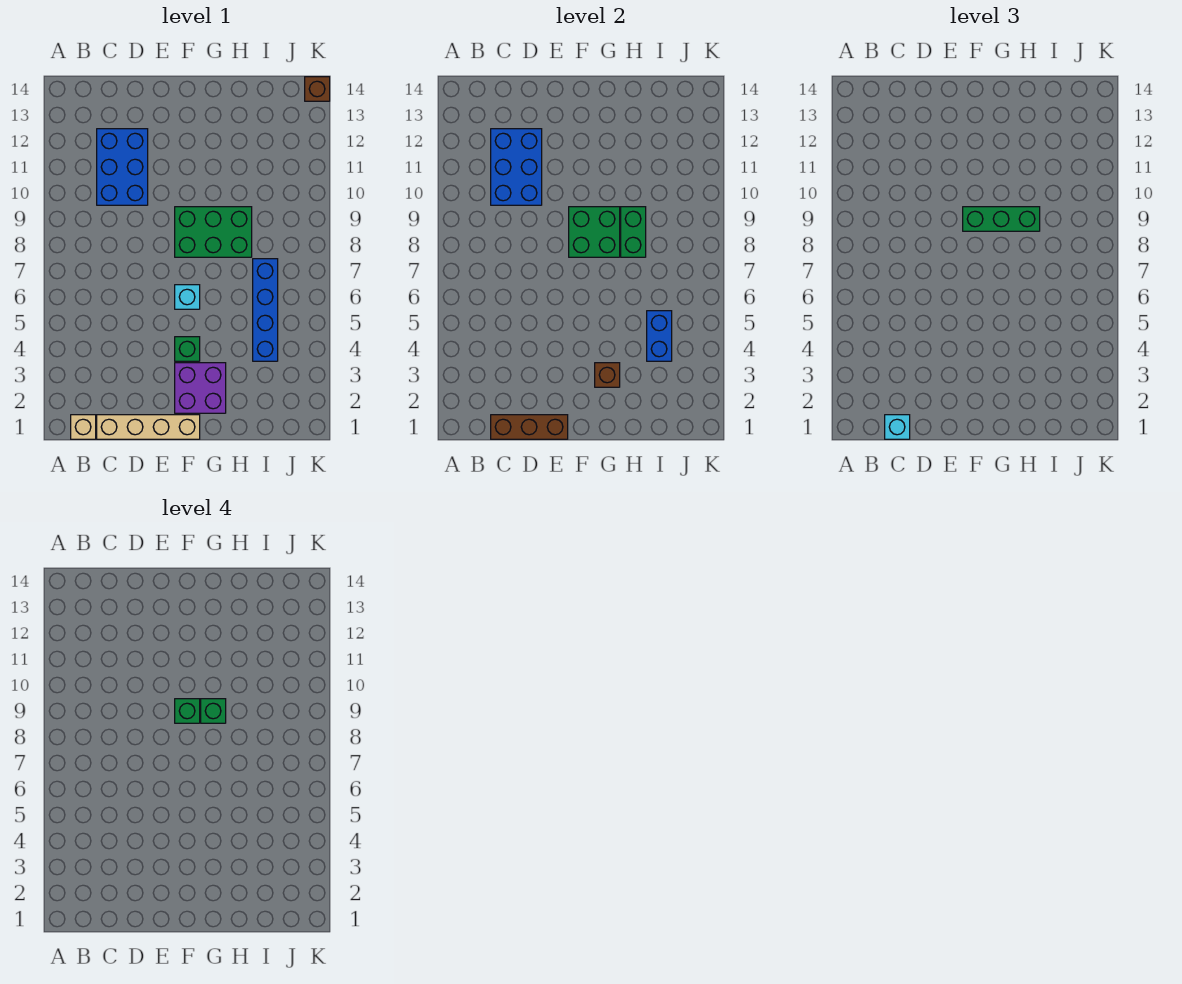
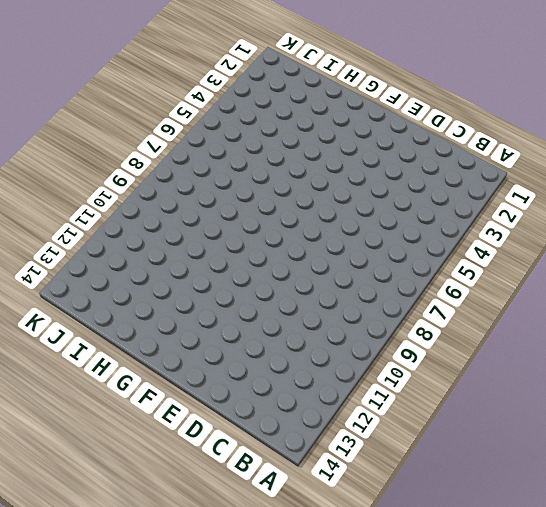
none -> tan brick B1 level 1
none -> tan brick C1:F1 level 1
none -> blue brick C10:D12 level 1

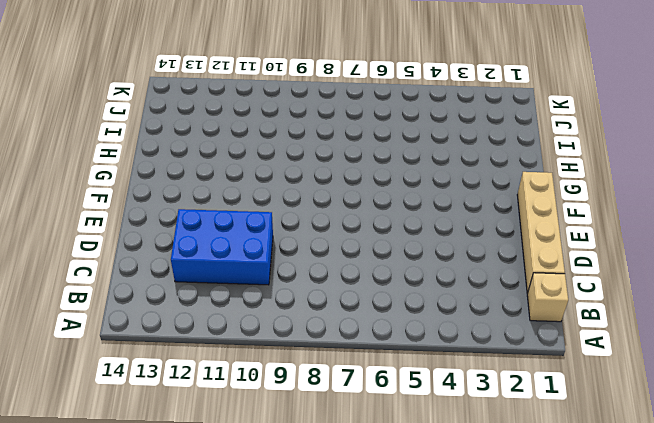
none -> purple brick F2:G3 level 1
none -> green brick F4 level 1
none -> cyan brick F6 level 1

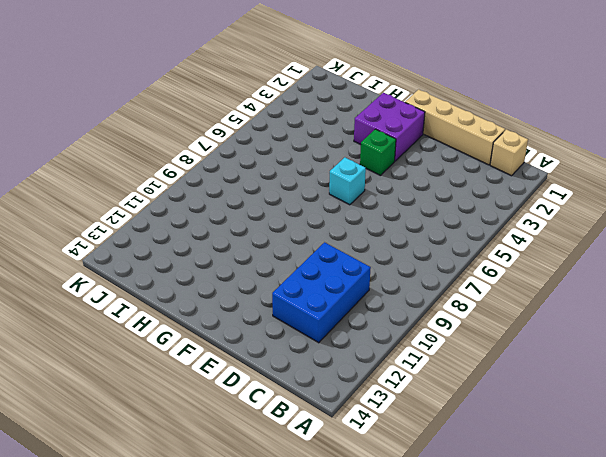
none -> green brick F8:H9 level 1
none -> blue brick I4:I7 level 1
none -> brown brick K14 level 1

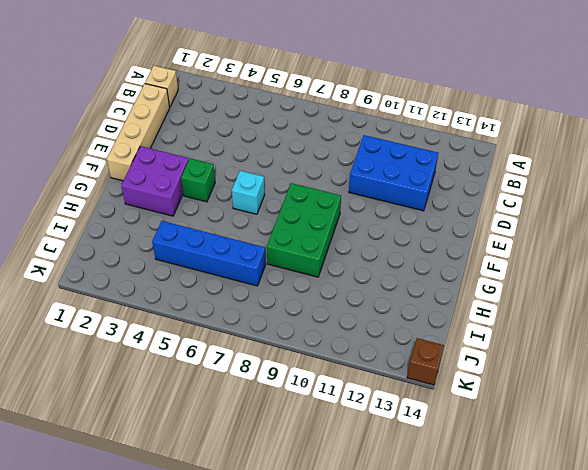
none -> brown brick C1:E1 level 2
none -> blue brick C10:D12 level 2
none -> green brick F8:G9 level 2

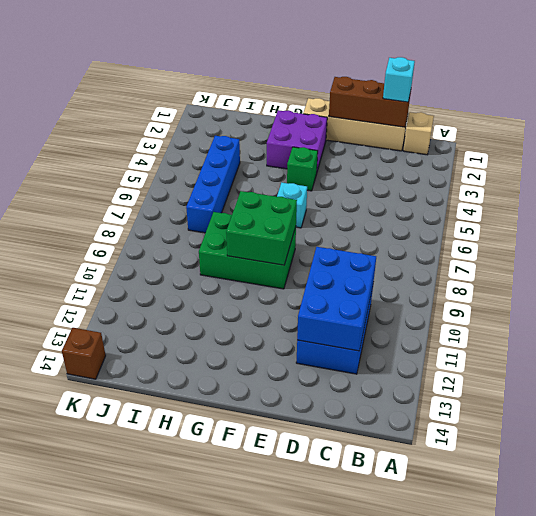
none -> brown brick G3 level 2
none -> green brick H8:H9 level 2
none -> blue brick I4:I5 level 2

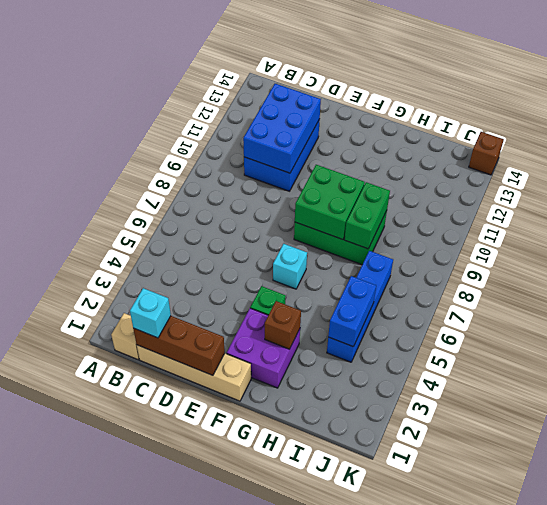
none -> green brick F9:H9 level 3
none -> green brick F9 level 4
none -> green brick G9 level 4

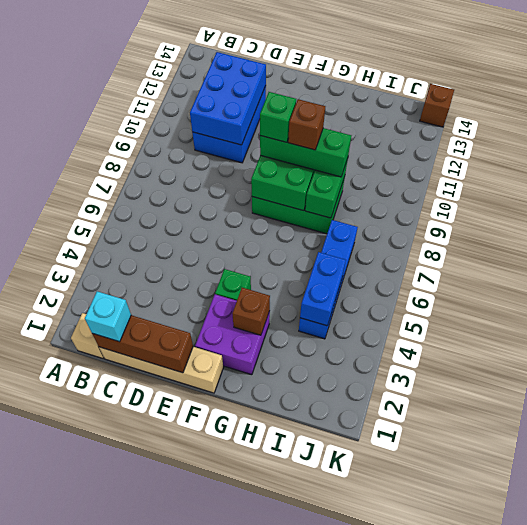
brown brick G9 level 4 -> green brick G9 level 4
none -> cyan brick F6 level 1

